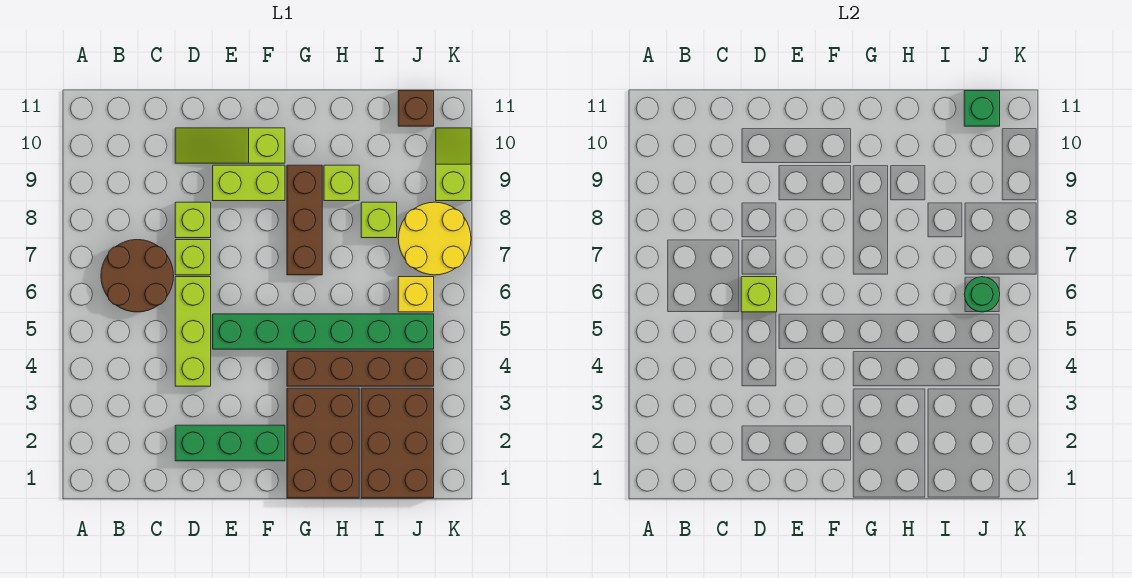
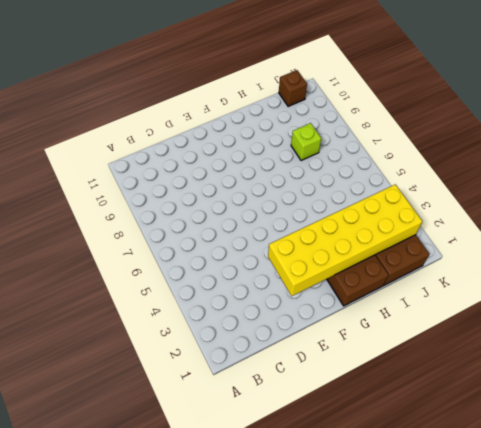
yellow brick E2:J3 level 2 -> none
none -> brown round brick B6:C7 level 1
none -> green brick D2:F2 level 1
none -> lime brick D4:D6 level 1

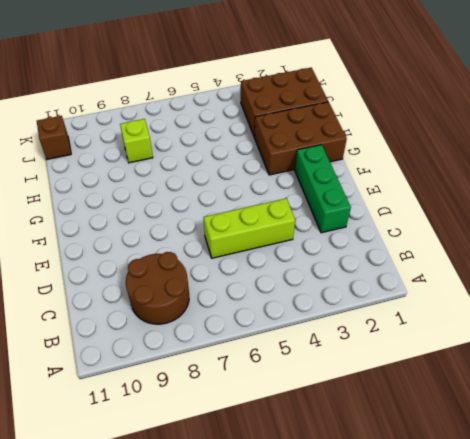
brown round brick B8:C9 level 1 -> brown round brick B6:C7 level 1
none -> lime brick D7 level 1
none -> lime brick D8 level 1
none -> lime slope D10:F10 level 1 top F

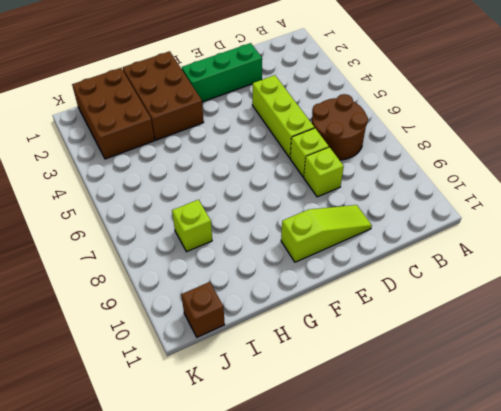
none -> green brick E5:J5 level 1
none -> lime brick E9:F9 level 1
none -> brown brick G4:J4 level 1

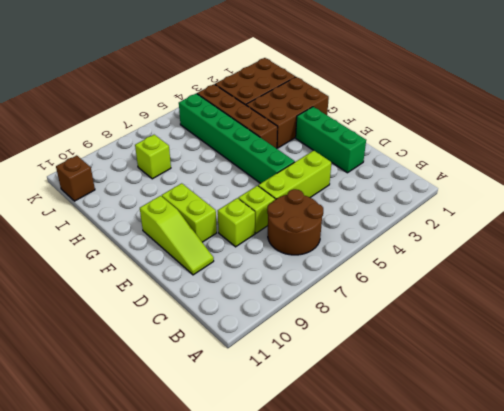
none -> brown brick G7:G9 level 1
none -> lime brick H9 level 1
none -> yellow brick J6 level 1

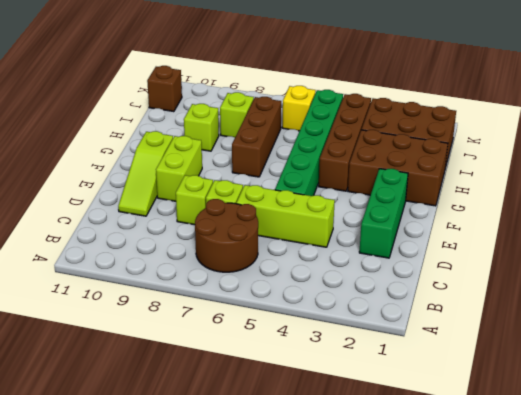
brown brick G7:I7 level 1 -> brown brick G7:G9 level 1
none -> yellow round brick J7:K8 level 1
none -> lime slope K9:K10 level 1 top 9
none -> lime brick D6 level 2

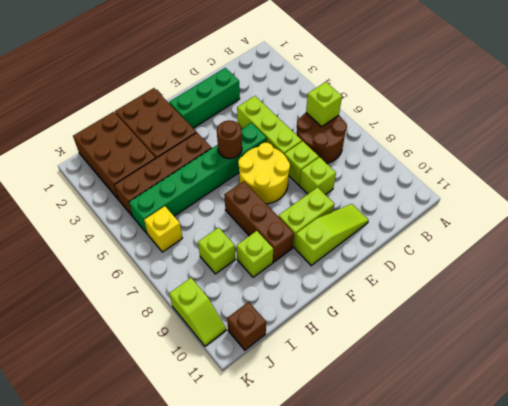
lime brick B6 level 2 -> lime brick D6 level 2
yellow round brick E6:F7 level 1 -> yellow round brick J7:K8 level 1
brown round brick F5 level 2 -> none
none -> green round brick J6 level 2
none -> green brick J11 level 2

